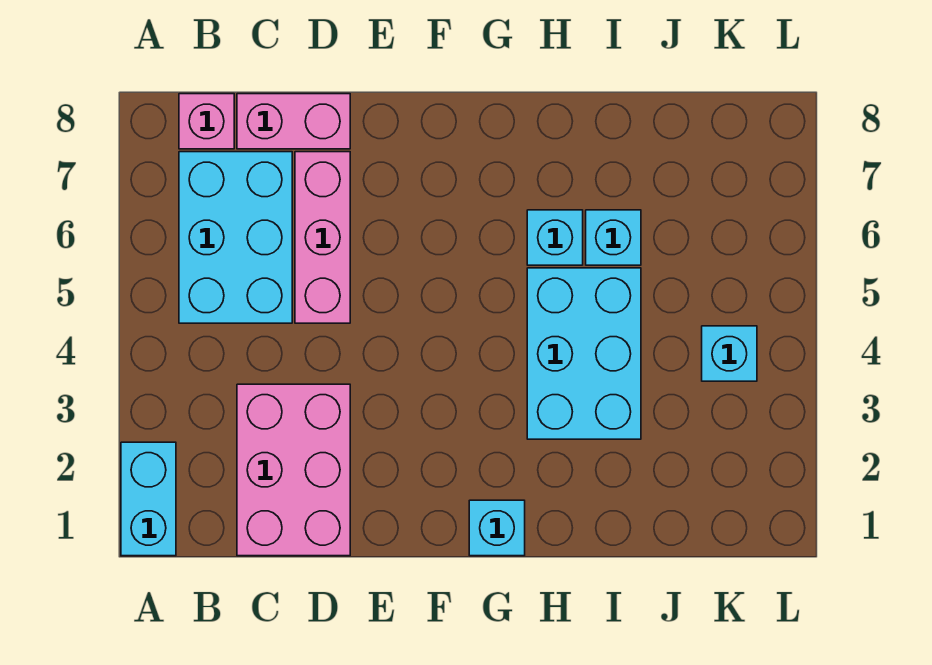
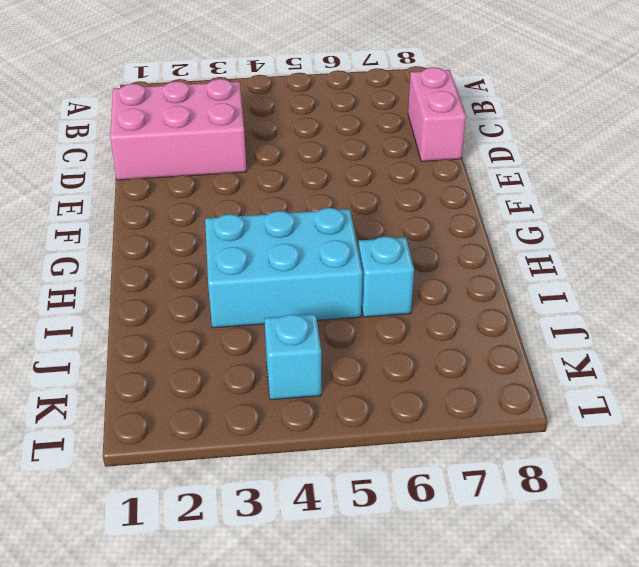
none -> cyan brick A1:A2 level 1
none -> cyan brick B5:C7 level 1

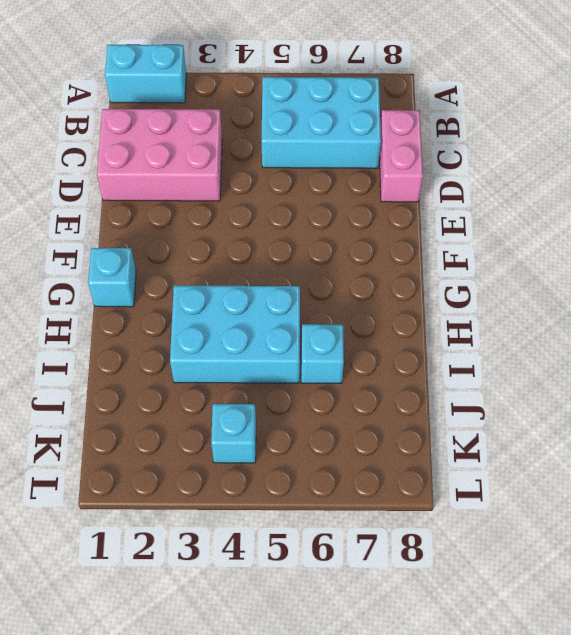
none -> pink brick B8 level 1
none -> pink brick D5:D7 level 1

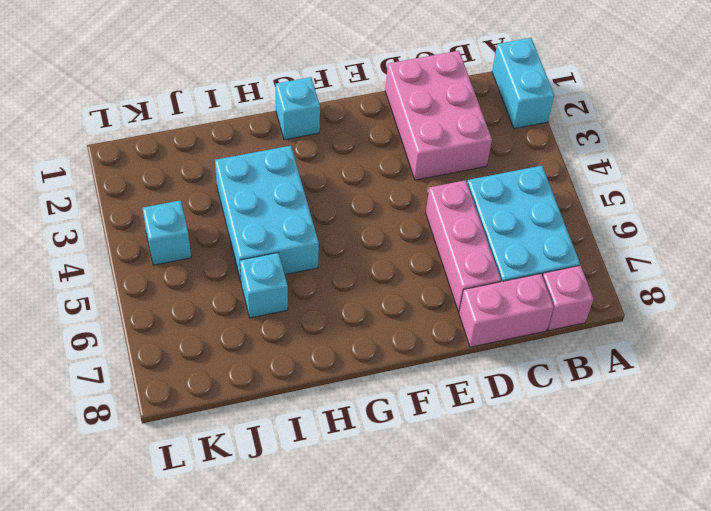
none -> cyan brick H6 level 1

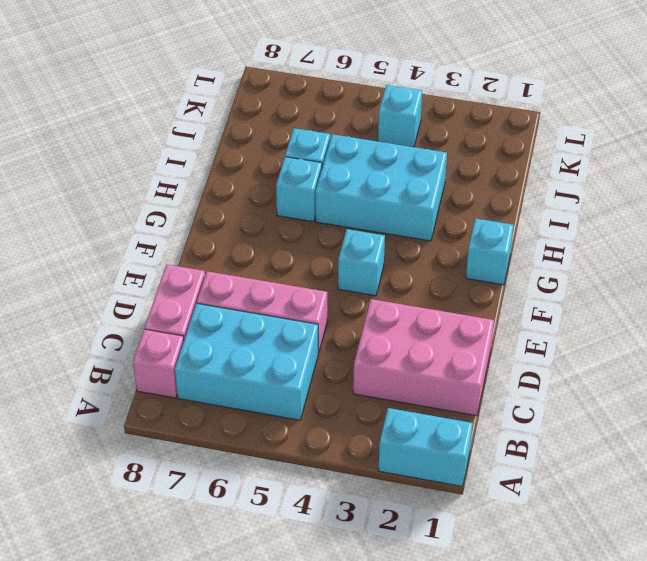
cyan brick F4 level 1 -> none

